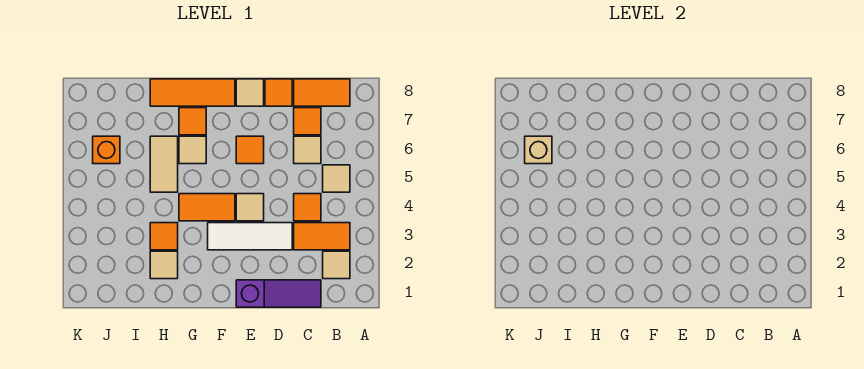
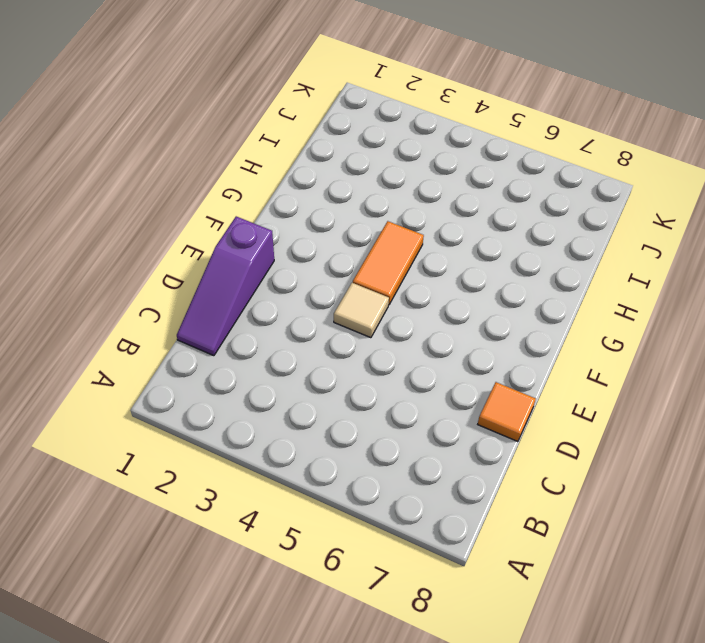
none -> tan tile B2 level 1
none -> orange tile B3:C3 level 1
none -> tan tile B5 level 1

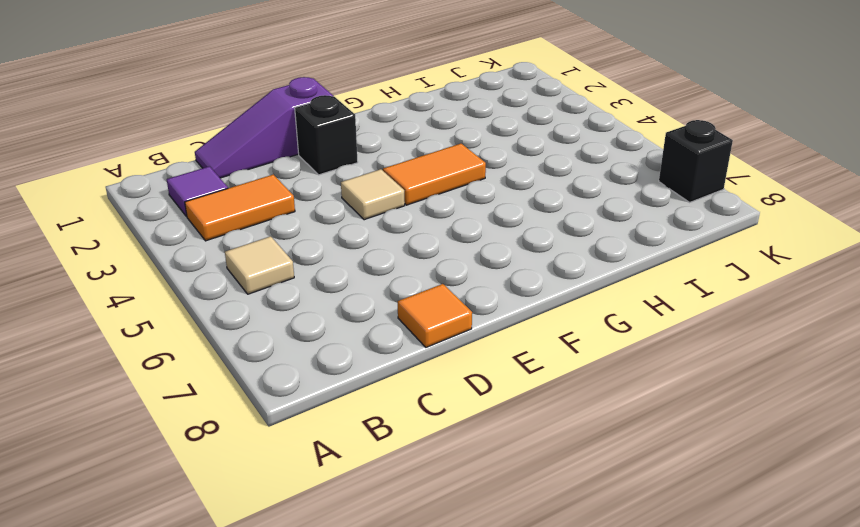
purple tile B2 level 1 -> tan tile B2 level 1
black brick E2 level 1 -> none
black brick K7 level 1 -> none
none -> orange tile B8:C8 level 1
none -> orange tile C4 level 1
none -> tan tile C6 level 1

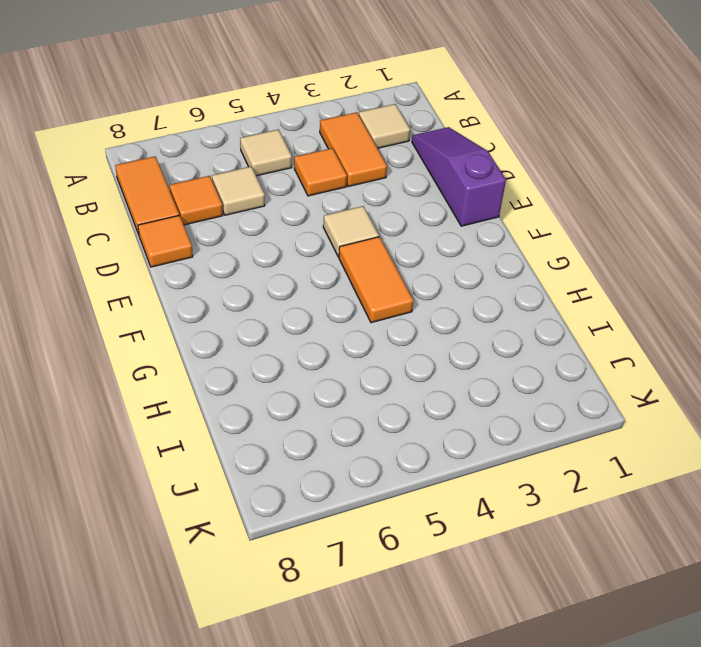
none -> white tile D3:F3 level 1
none -> orange tile E6 level 1
none -> tan tile E8 level 1

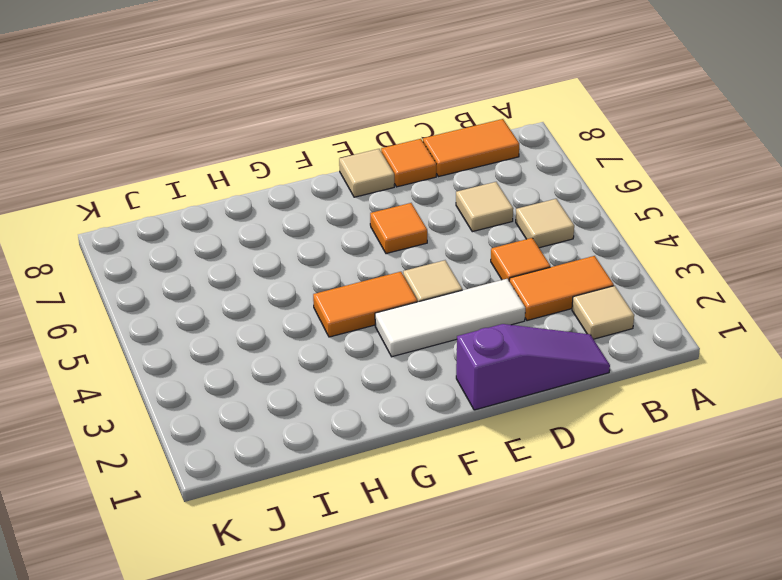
none -> orange tile C7 level 1
none -> orange tile F8:H8 level 1
none -> tan tile G6 level 1

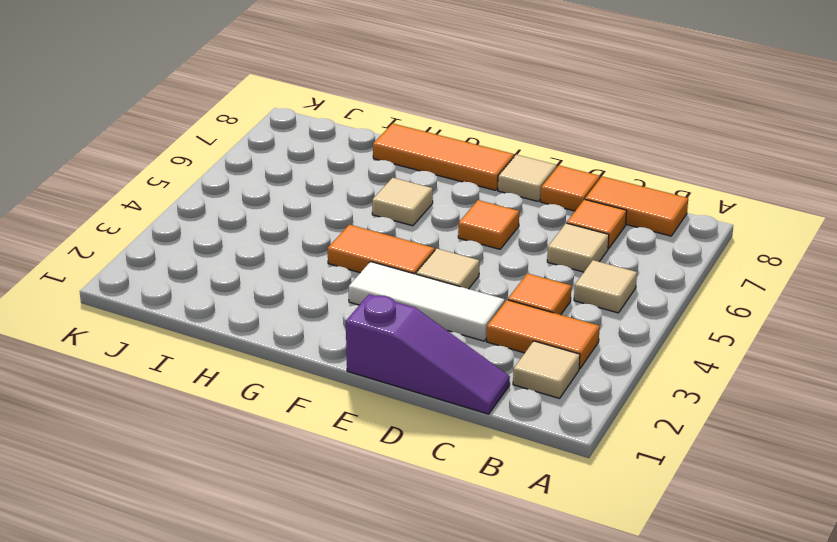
none -> orange tile G7 level 1
none -> tan tile H2 level 1
none -> orange tile H3 level 1

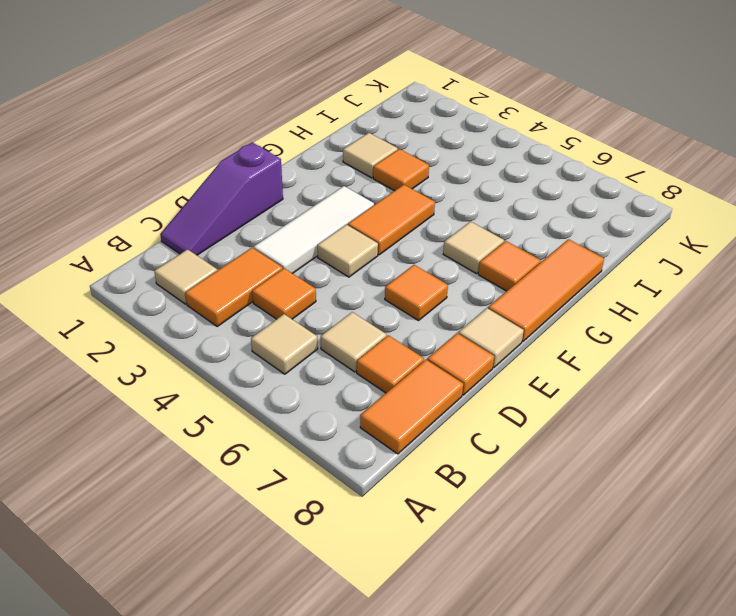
none -> tan tile H5:H6 level 1
none -> orange brick J6 level 1
none -> tan brick J6 level 2

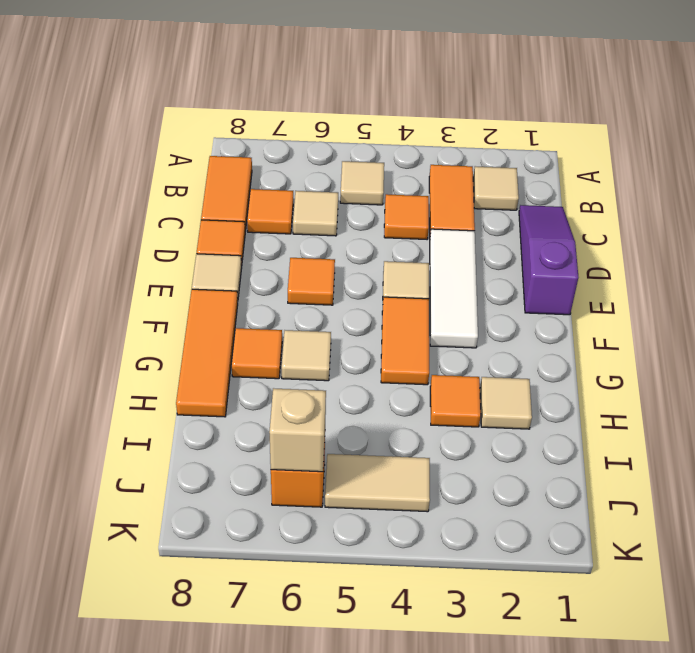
tan tile J4:J5 level 1 -> tan tile H5:H6 level 1

